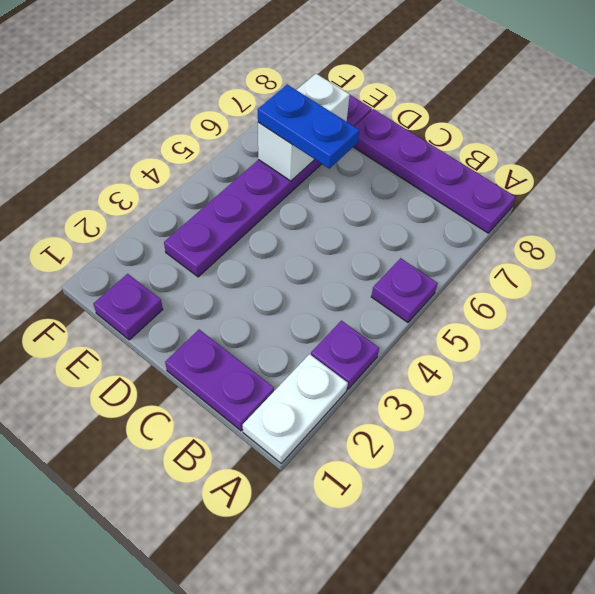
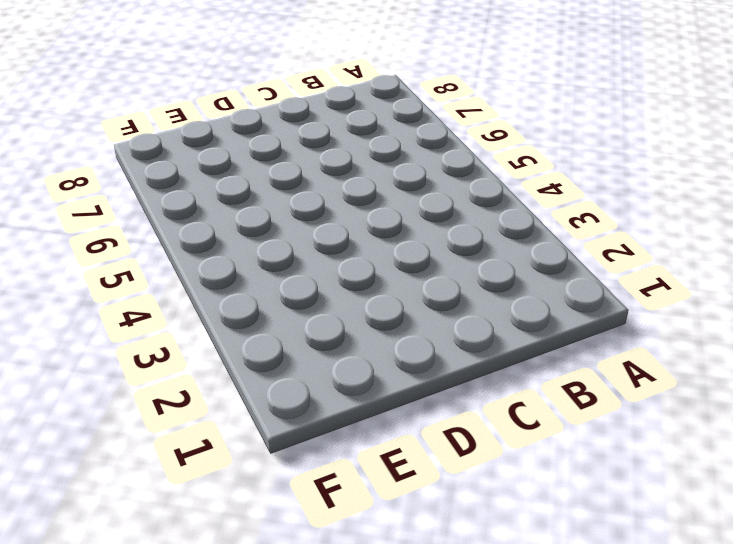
none -> white plate A1:A2 level 1
none -> purple plate A3 level 1

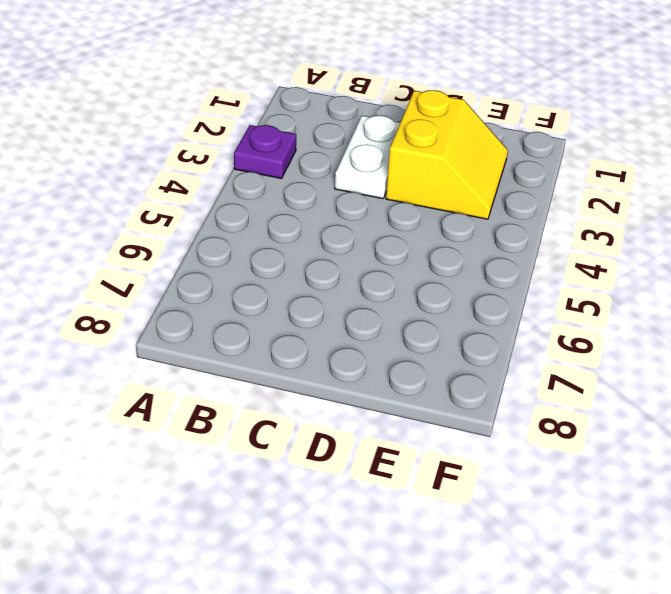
white plate C2:C3 level 1 -> white plate A1:A2 level 1
yellow slope D2:E3 level 1 top D -> purple plate E3:E8 level 1
none -> purple plate A5 level 1
none -> purple plate A8:D8 level 1

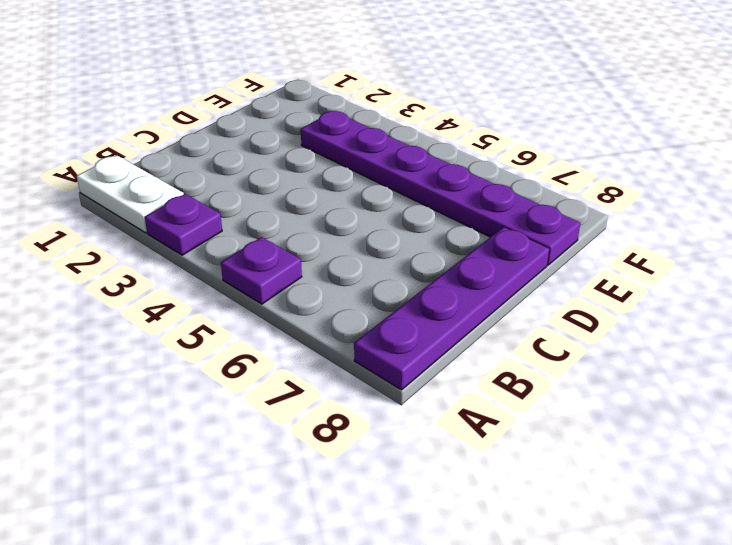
none -> purple plate B1:C1 level 1
none -> purple plate E1 level 1

